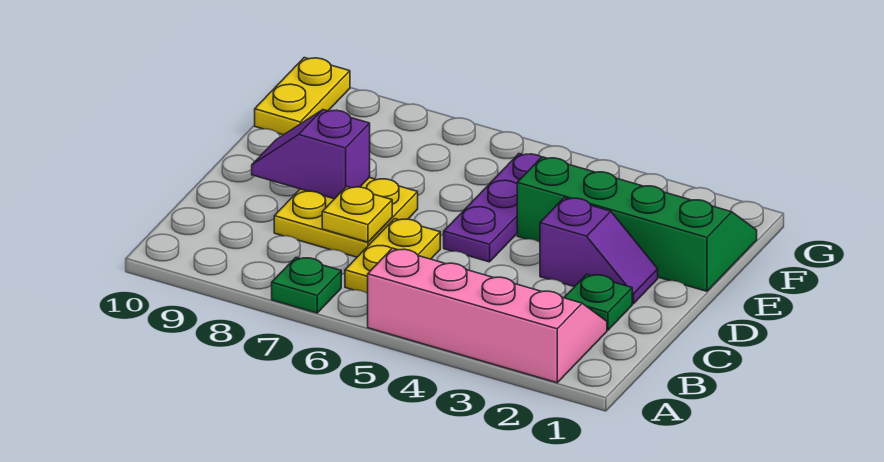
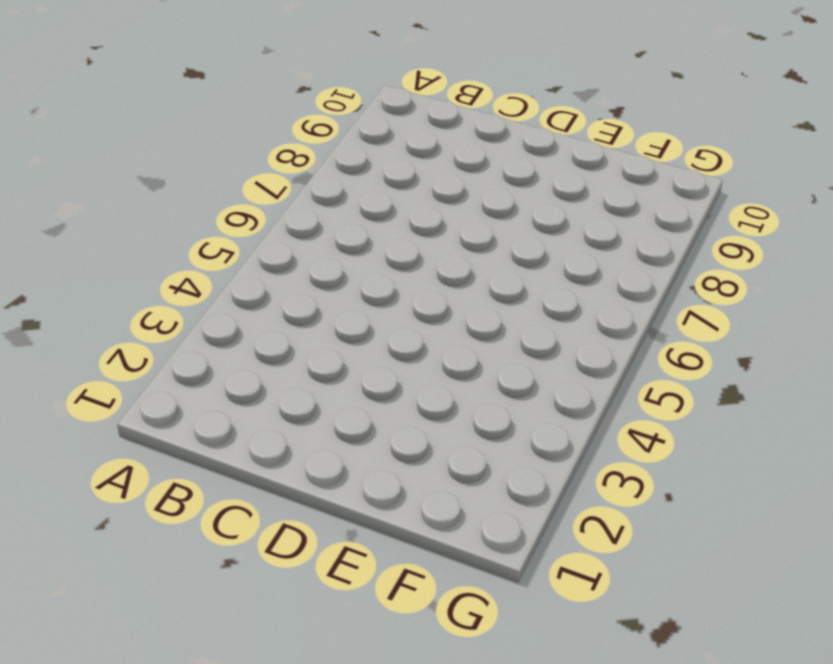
none -> pink slope A2:B5 level 1 top A
none -> green plate A7 level 1

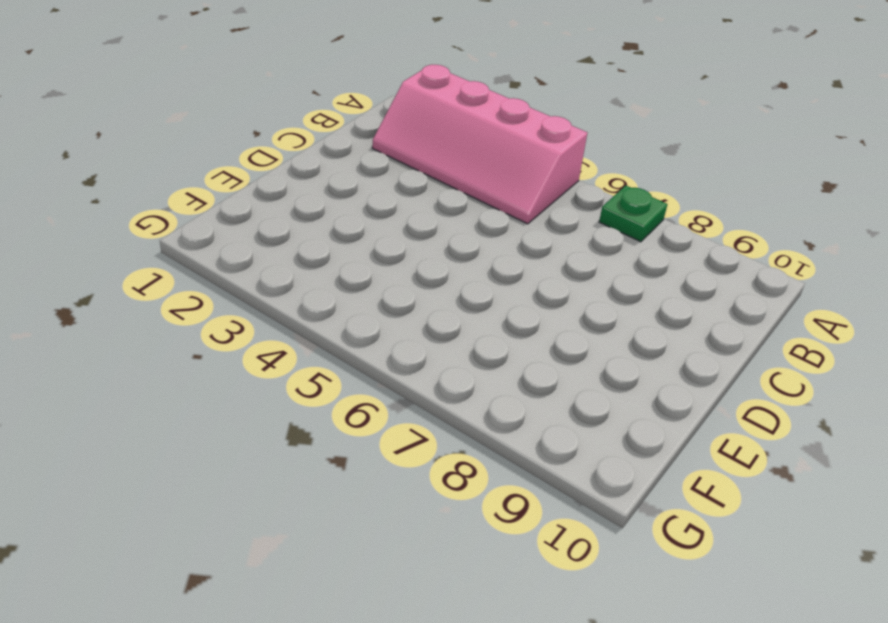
none -> yellow plate B6:C6 level 1
none -> green plate C2 level 1

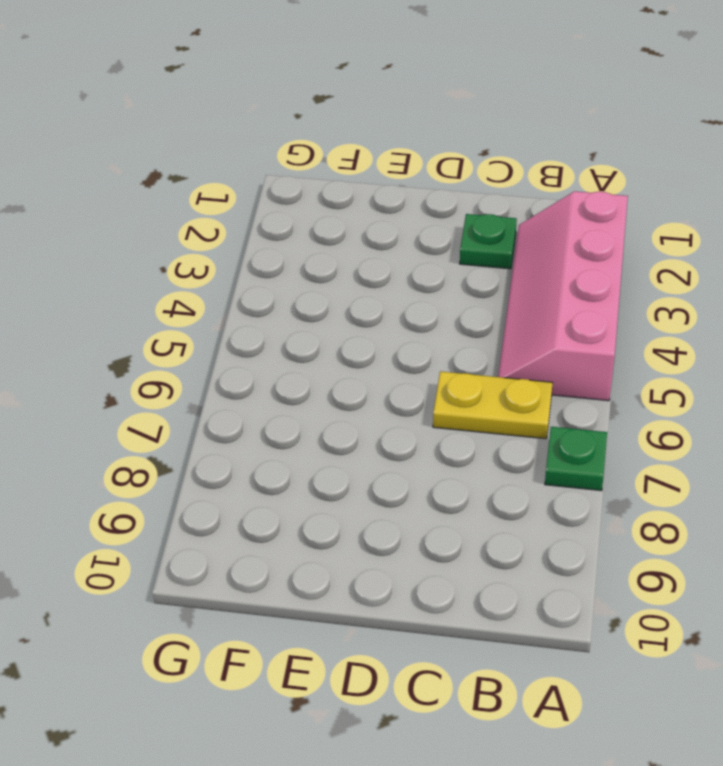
none -> yellow plate C7:D8 level 1
none -> purple slope D2:D3 level 1 top 3

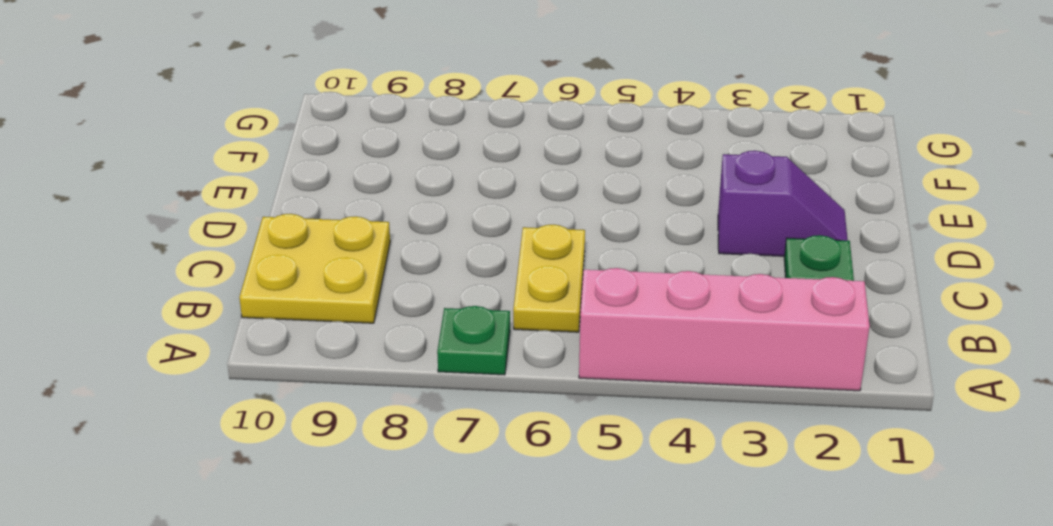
yellow plate B9:C10 level 1 -> yellow plate C7:D8 level 1
none -> purple plate D5:F5 level 1
none -> green slope E1:F4 level 1 top E

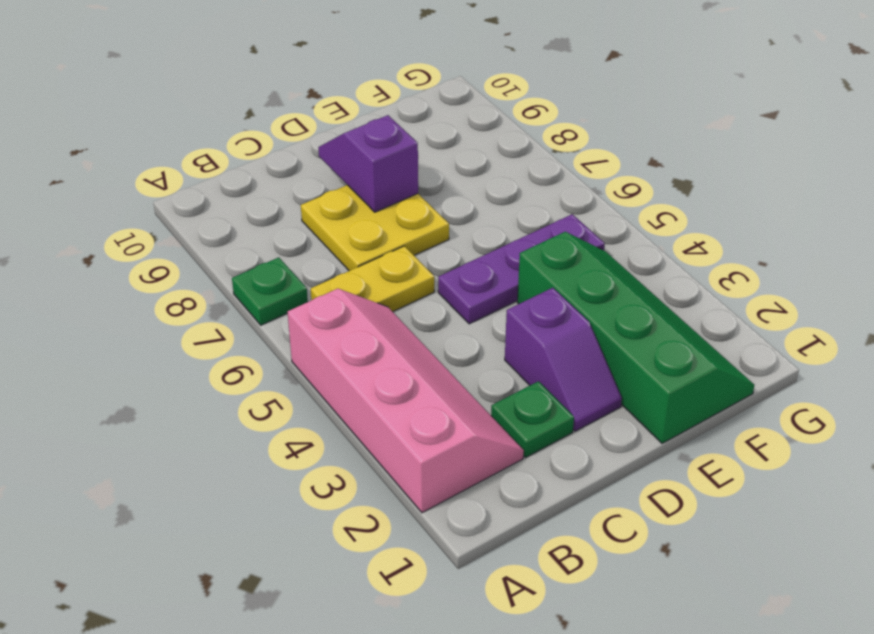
none -> yellow plate F10:G10 level 1
none -> yellow plate C7 level 2

